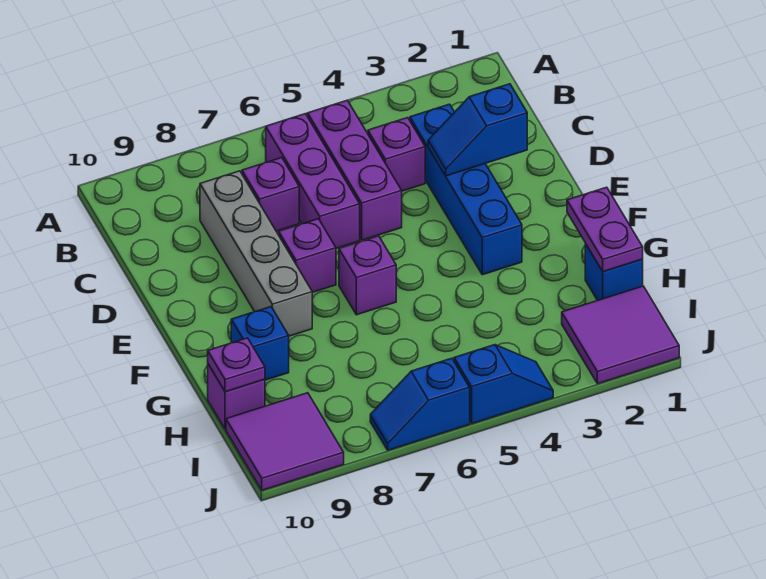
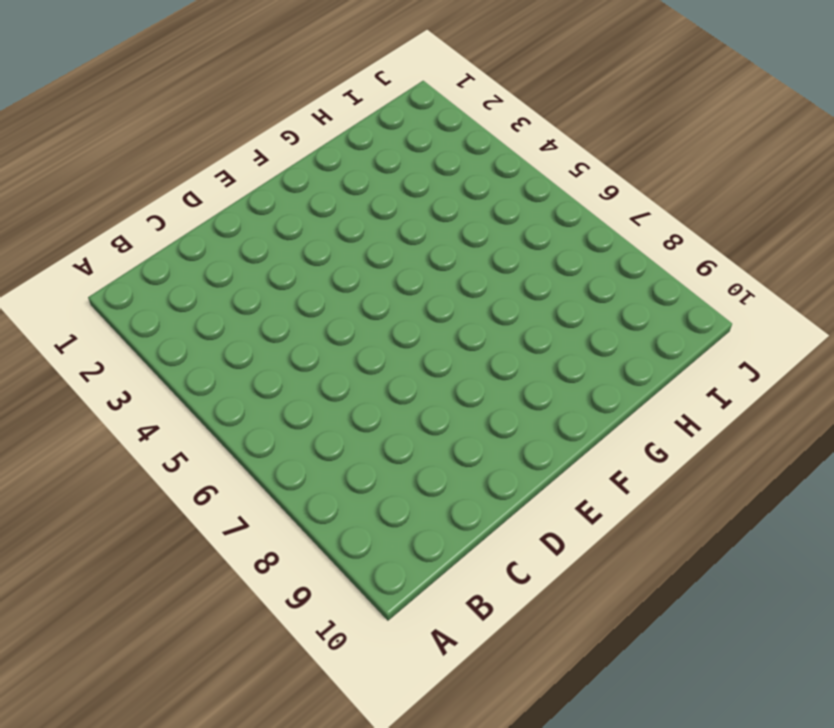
none -> purple brick B5:D5 level 1
none -> purple brick B6:D6 level 1
none -> blue brick C3:F3 level 1

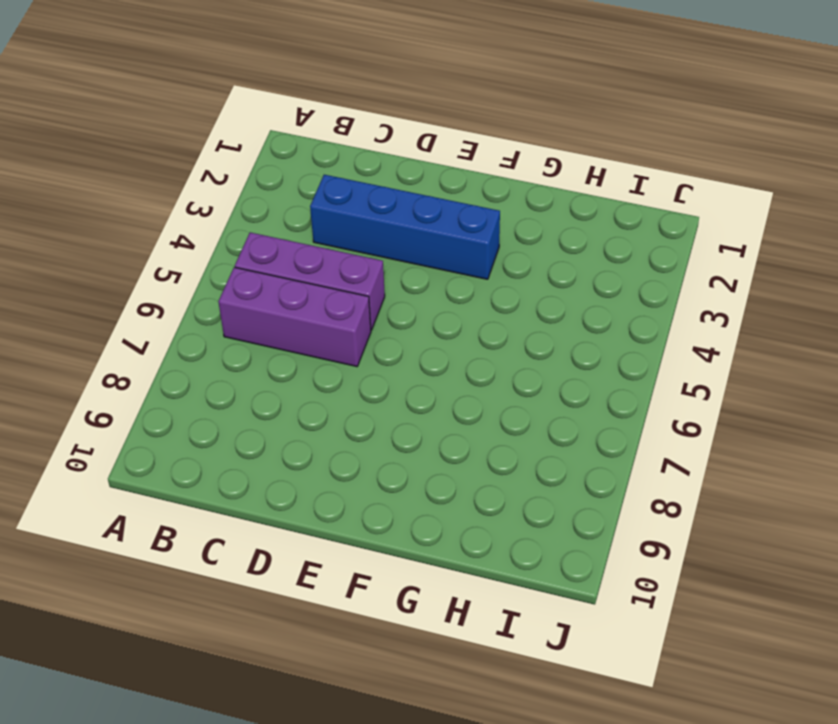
none -> purple brick C4 level 1
none -> purple brick C7 level 1
none -> grey brick C8:F8 level 1

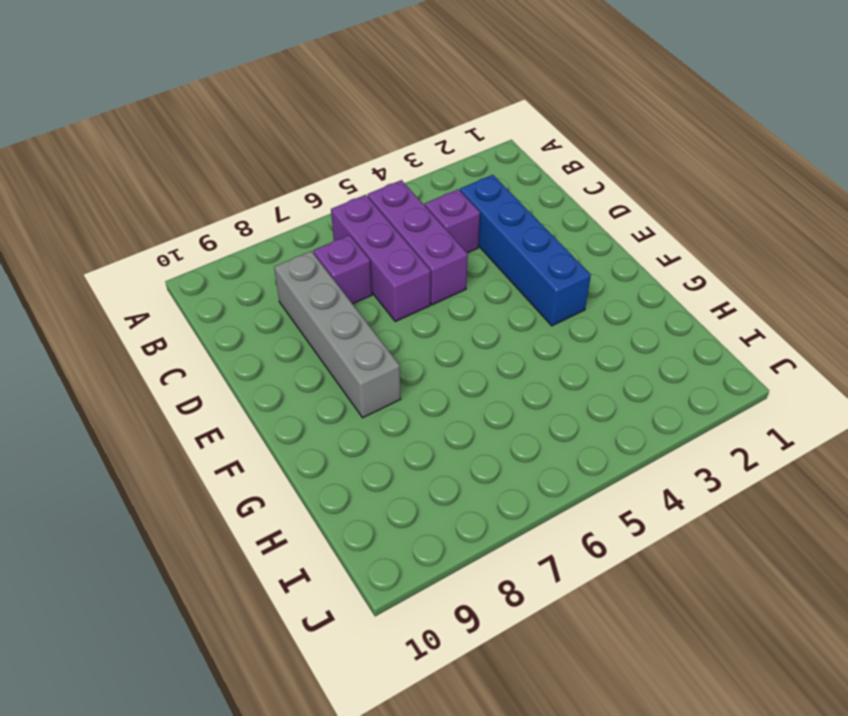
none -> purple brick E7 level 1
none -> purple brick F6 level 1
none -> blue brick G9 level 1

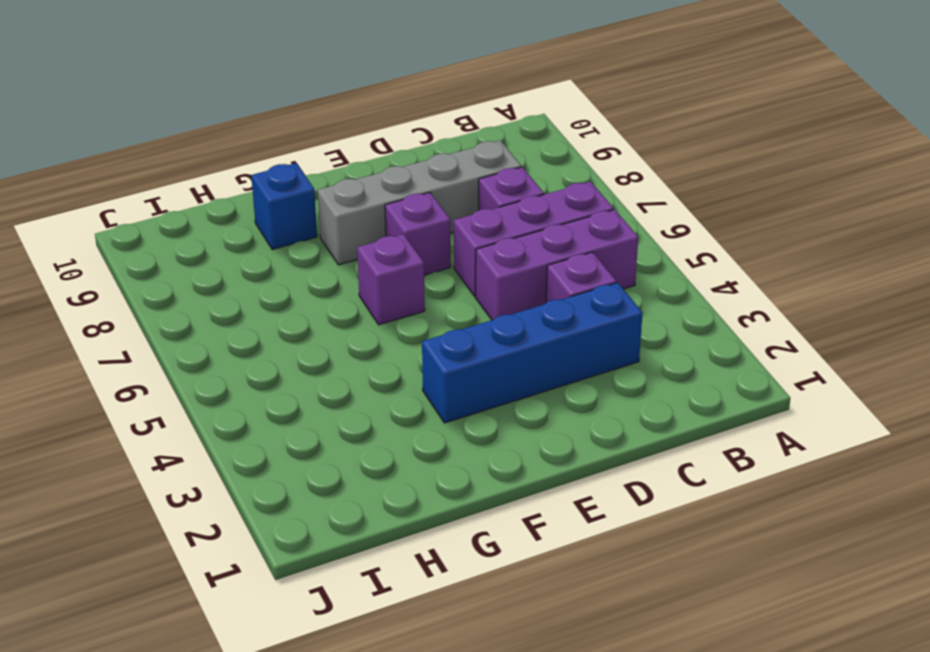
none -> blue brick H1 level 1
none -> purple brick H10 level 1
none -> purple tile I1:J2 level 1

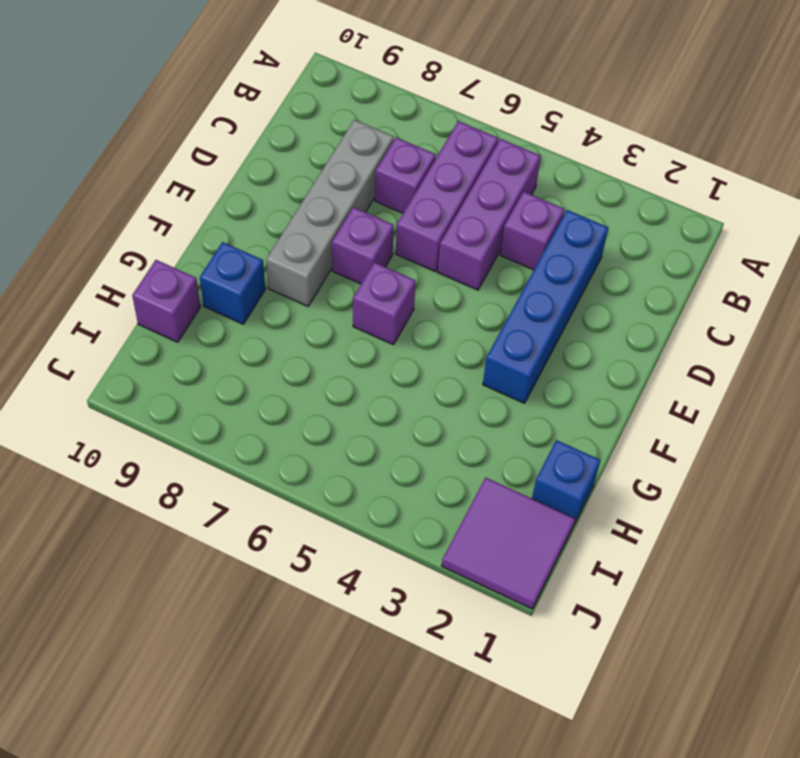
none -> purple tile I9:J10 level 1
none -> blue slope J4:J5 level 1 top 5
none -> blue slope J6:J7 level 1 top 6

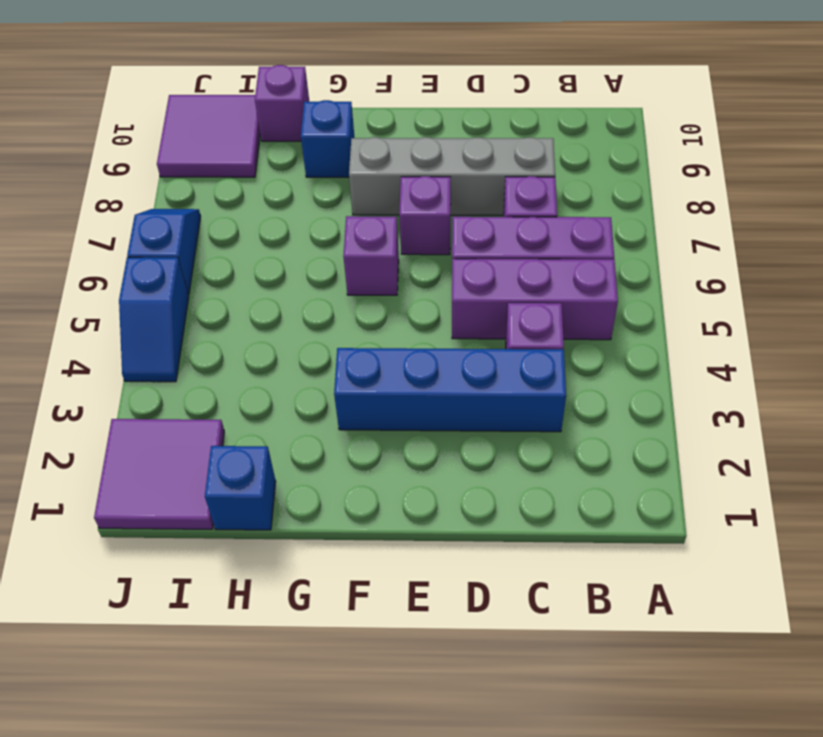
none -> blue slope D2:D3 level 2 top 2
none -> purple plate G1:H1 level 2
none -> purple plate H10 level 2

